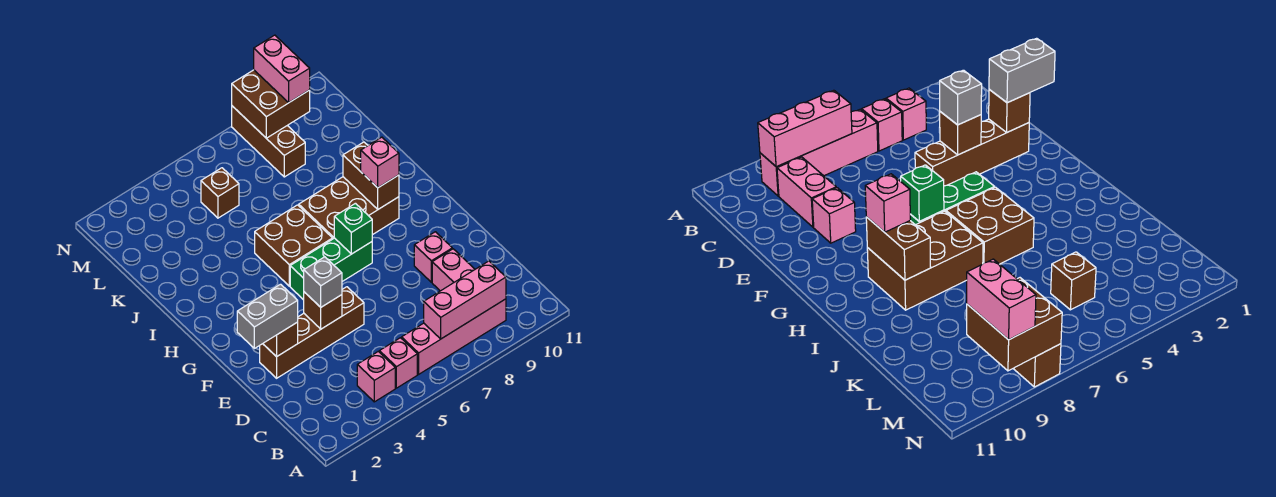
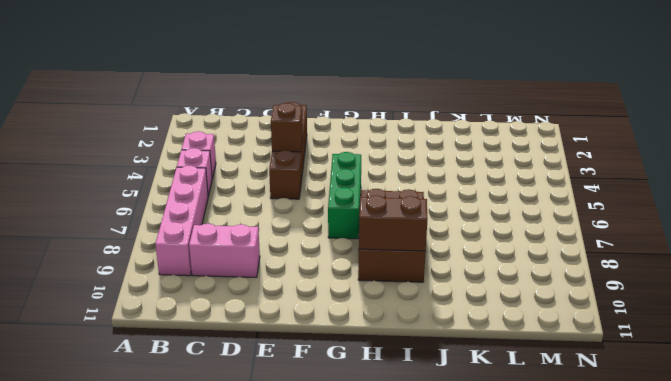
none -> pink brick E9 level 1
none -> brown brick H5:I6 level 1
none -> brown brick L5 level 1

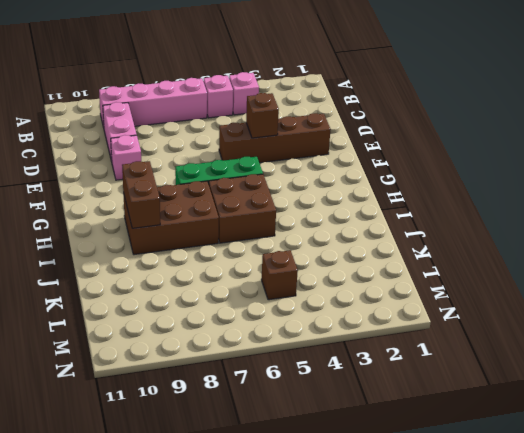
none -> brown brick L8:N8 level 1
none -> pink brick B7:B9 level 2
none -> brown brick E2 level 2

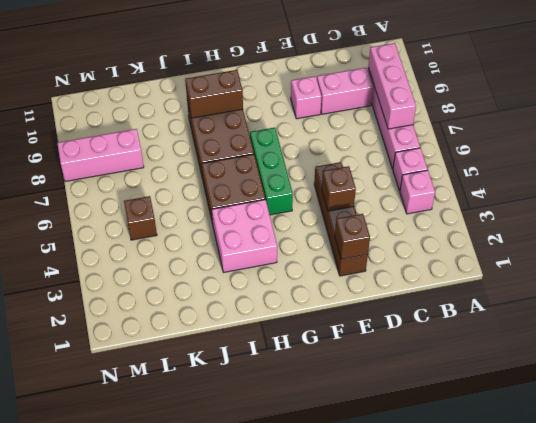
pink brick H3:I4 level 1 -> none
pink brick L8:N8 level 1 -> brown brick L8:N8 level 1
none -> green brick G7 level 2
none -> brown brick M8:N9 level 2
none -> grey brick E1:E2 level 3

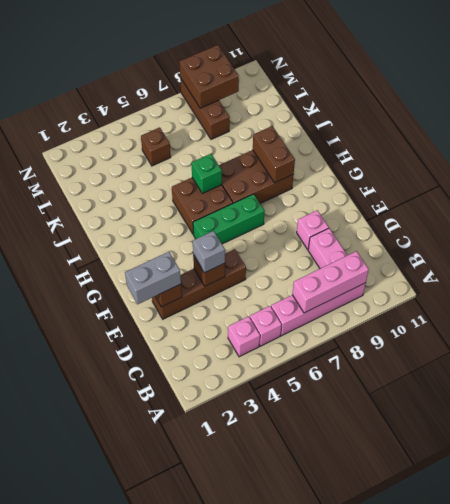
green brick I6 level 2 -> green brick G7 level 2
none -> pink brick H9 level 3
none -> pink brick M9:N9 level 3

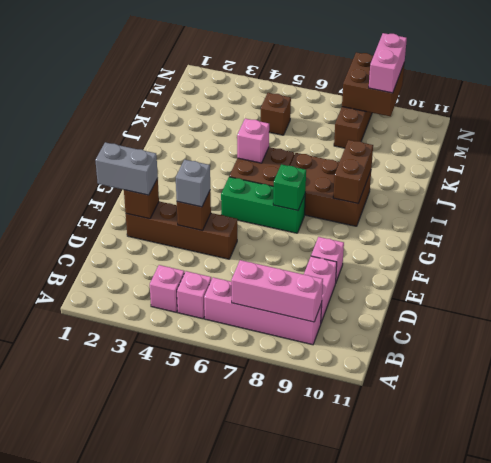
pink brick I5 level 2 -> pink brick H9 level 3

